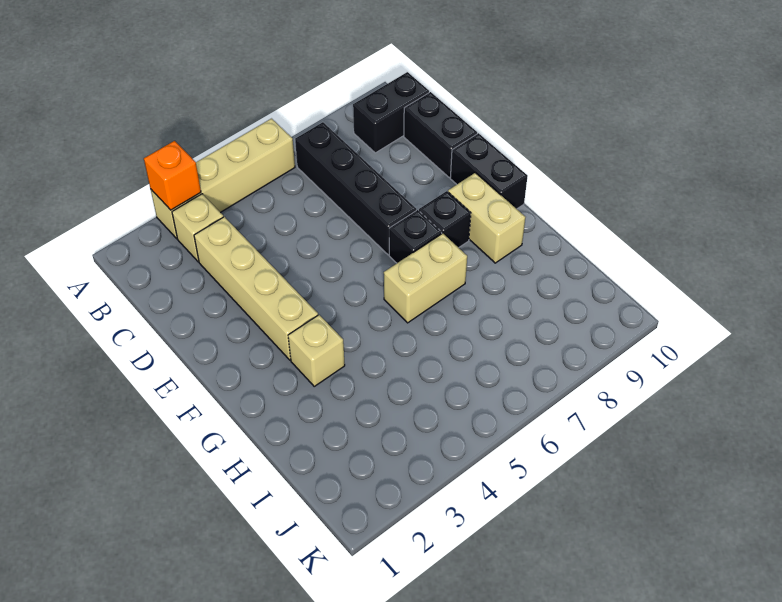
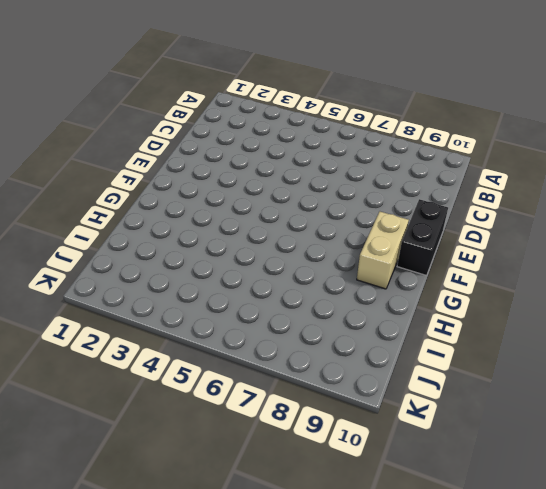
none -> tan brick A3:A6 level 1
none -> tan brick B3 level 1
none -> black brick B7:E7 level 1

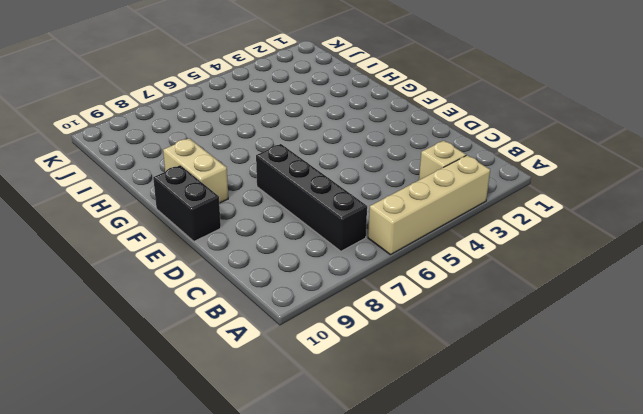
none -> black brick B9:B10 level 1
none -> tan brick C3:F3 level 1
none -> black brick C10:D10 level 1

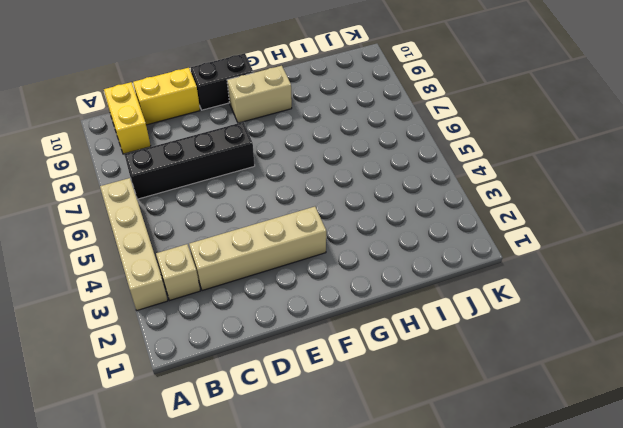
yellow brick B9:B10 level 1 -> black brick B9:B10 level 1
yellow brick C10:D10 level 1 -> black brick C10:D10 level 1
none -> black brick F7 level 1
none -> black brick F8 level 1
none -> tan brick G3 level 1

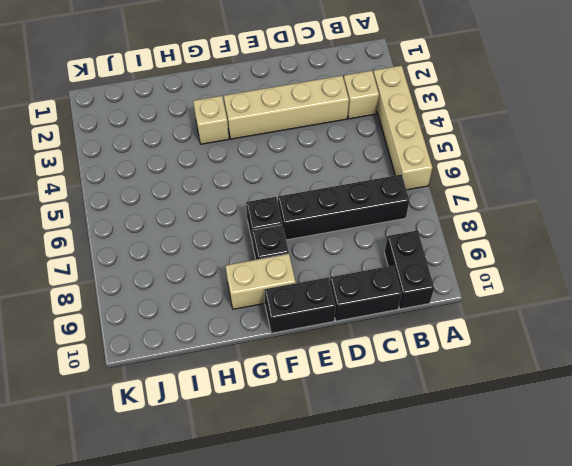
none -> tan brick G6:G7 level 1
none -> orange brick A3 level 2

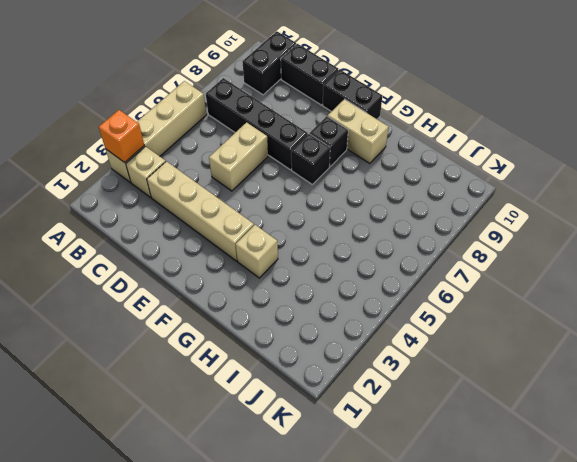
tan brick D5:D6 level 1 -> tan brick G6:G7 level 1

